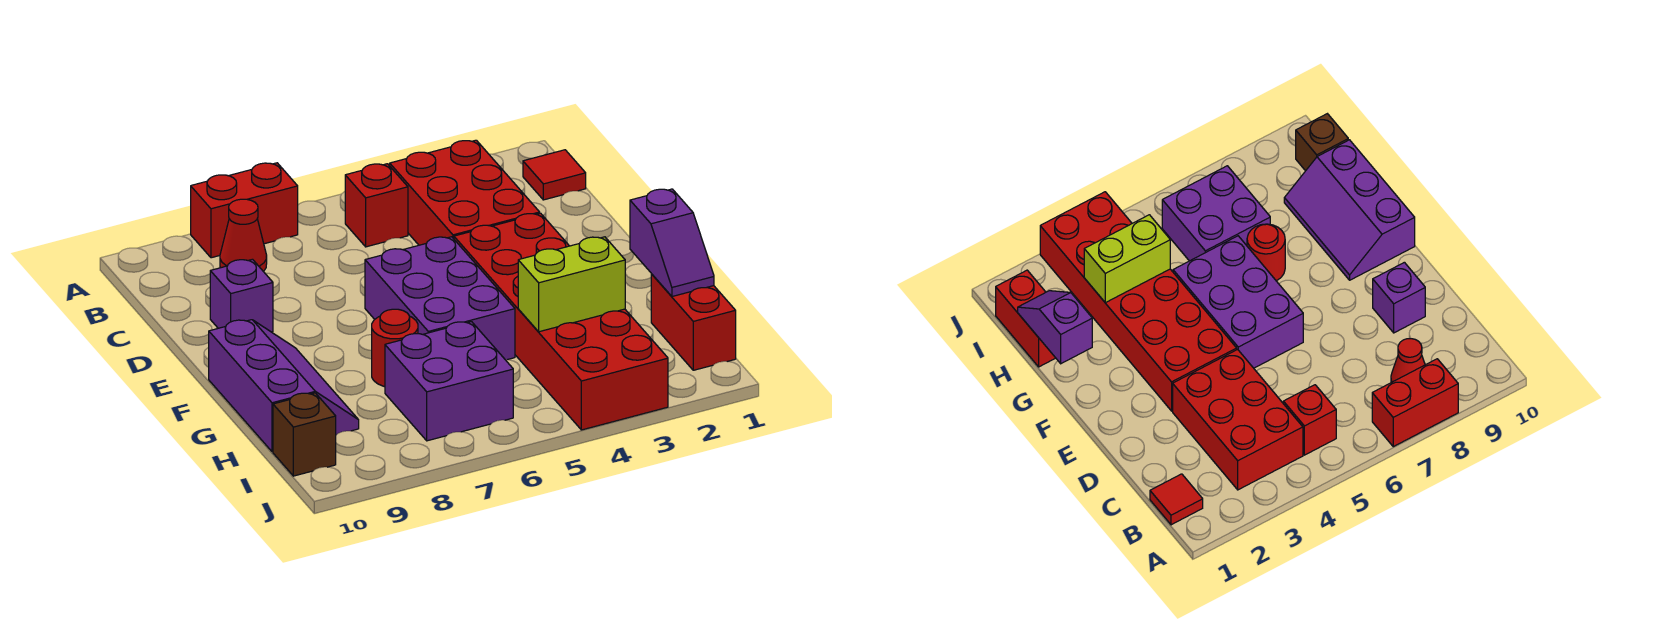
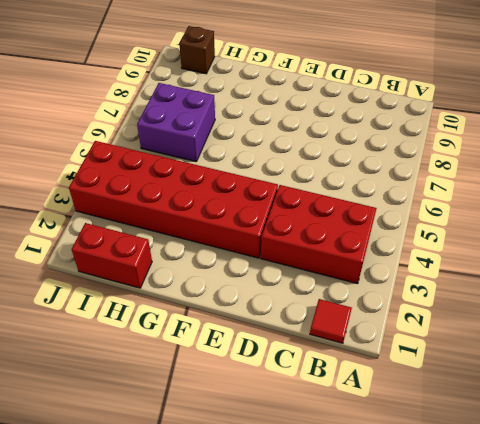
none -> red brick A7:A8 level 1
none -> red brick B5 level 1
none -> red cone B8 level 1

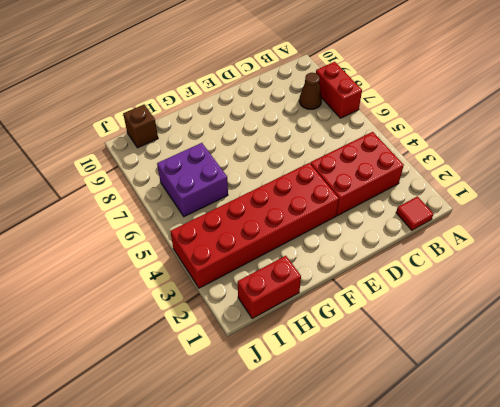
brown cone B8 level 1 -> red cone B8 level 1
none -> red brick B5 level 1
none -> purple brick D9 level 1
none -> purple brick E5:G6 level 1

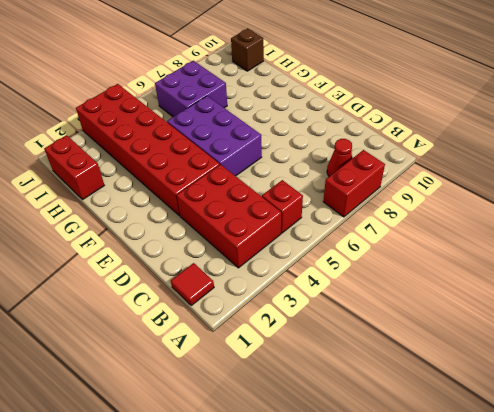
none -> purple brick D9 level 1
none -> purple slope F9:H10 level 1 top 10
none -> red round brick G7 level 1

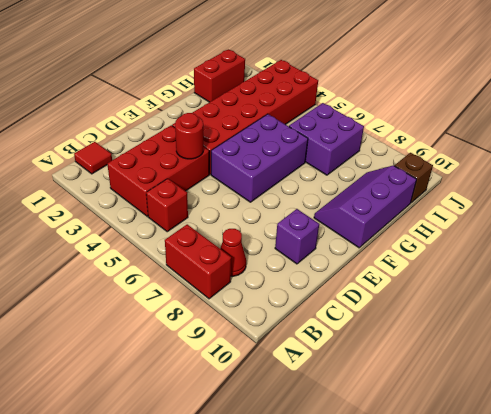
red round brick D4 level 2 -> red round brick G7 level 1
none -> purple slope G1:H1 level 2 top G
none -> lime brick H3:H4 level 2

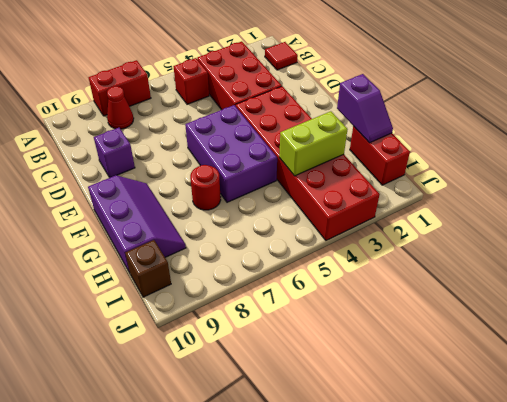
none -> purple brick H6:I7 level 1

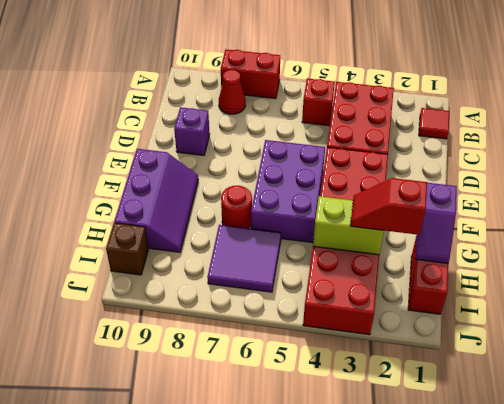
red slope H2:H3 level 3 top 2 -> none
purple tile H6:I7 level 1 -> purple brick H6:I7 level 1

